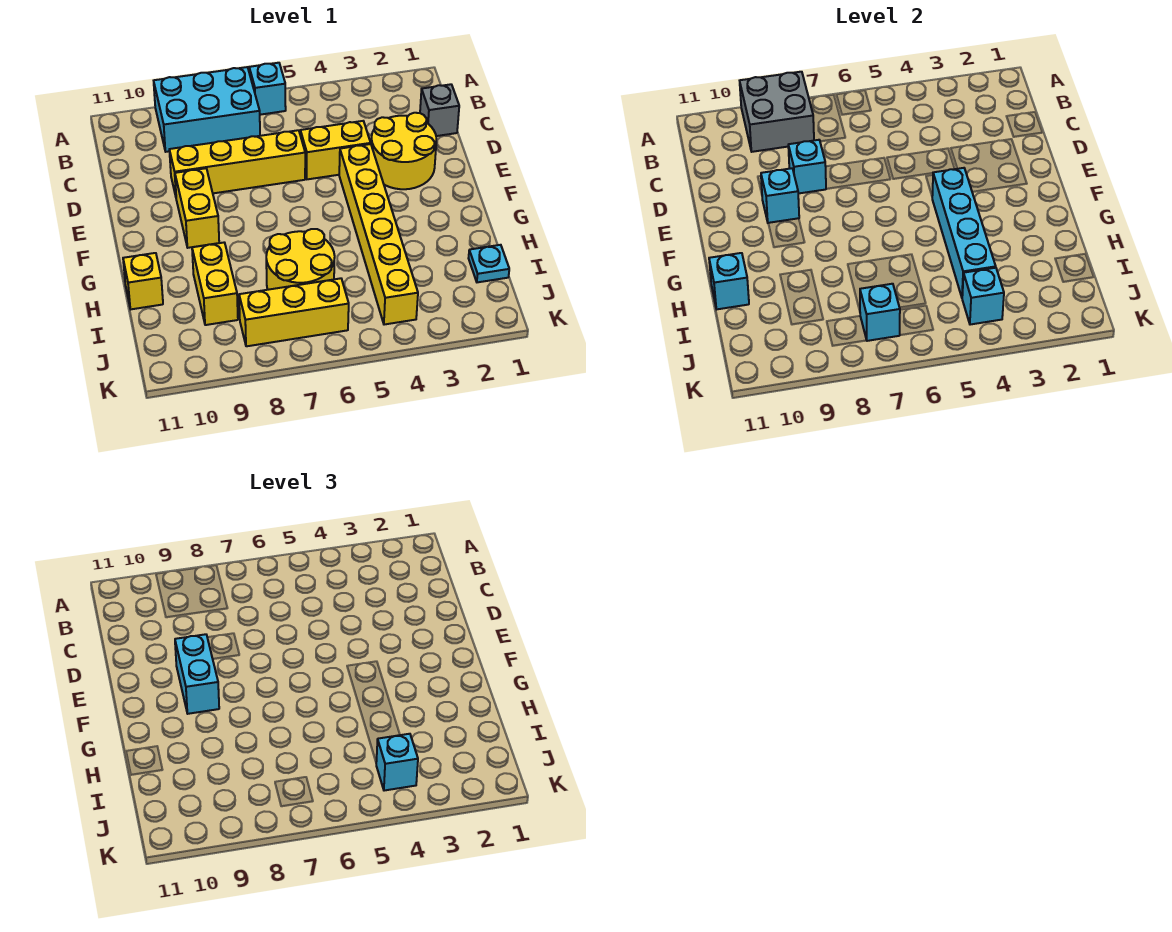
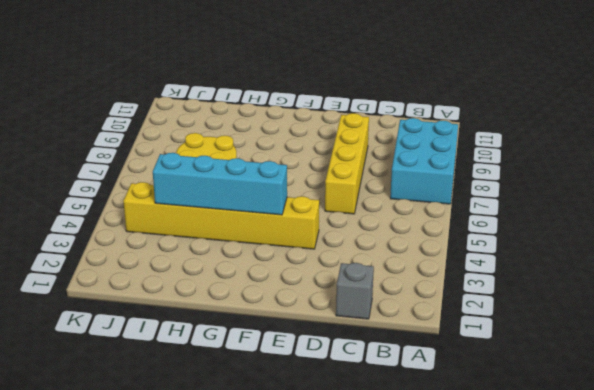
none -> cyan brick A6 level 1
none -> yellow round brick D2:E3 level 1
none -> yellow brick D4:D5 level 1

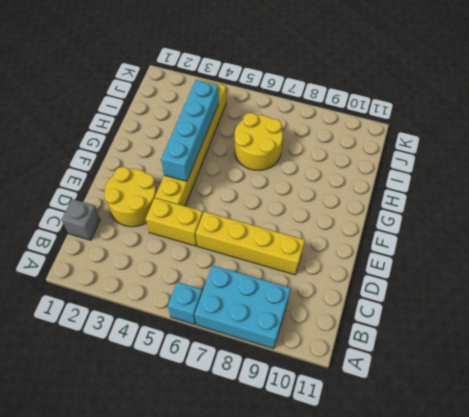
none -> yellow brick E9:F9 level 1
none -> yellow brick H9:I9 level 1
none -> yellow brick H11 level 1

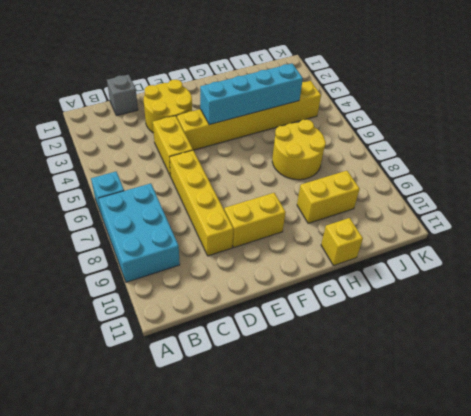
none -> cyan plate I1 level 1
none -> yellow brick J6:J8 level 1
none -> grey brick A8:B9 level 2

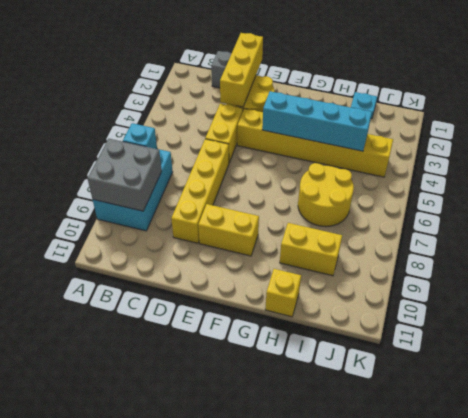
yellow brick D1:D3 level 2 -> yellow brick J6:J8 level 1
none -> cyan brick D8 level 2
none -> cyan brick E9 level 2
none -> cyan brick H11 level 2

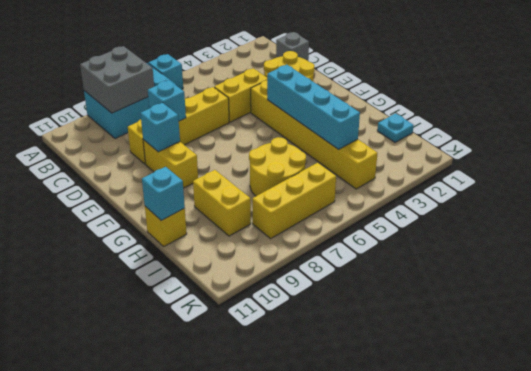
none -> cyan brick J4 level 2
none -> cyan brick J7 level 2
none -> cyan brick E9:F9 level 3

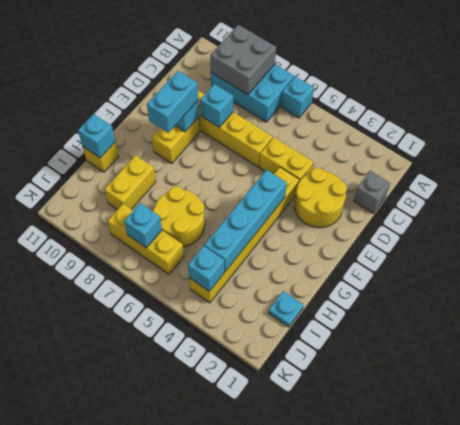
none -> cyan brick J4 level 3

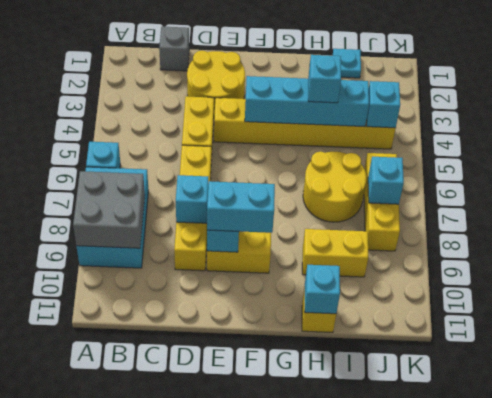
cyan brick H4 level 3 -> cyan brick J4 level 3

